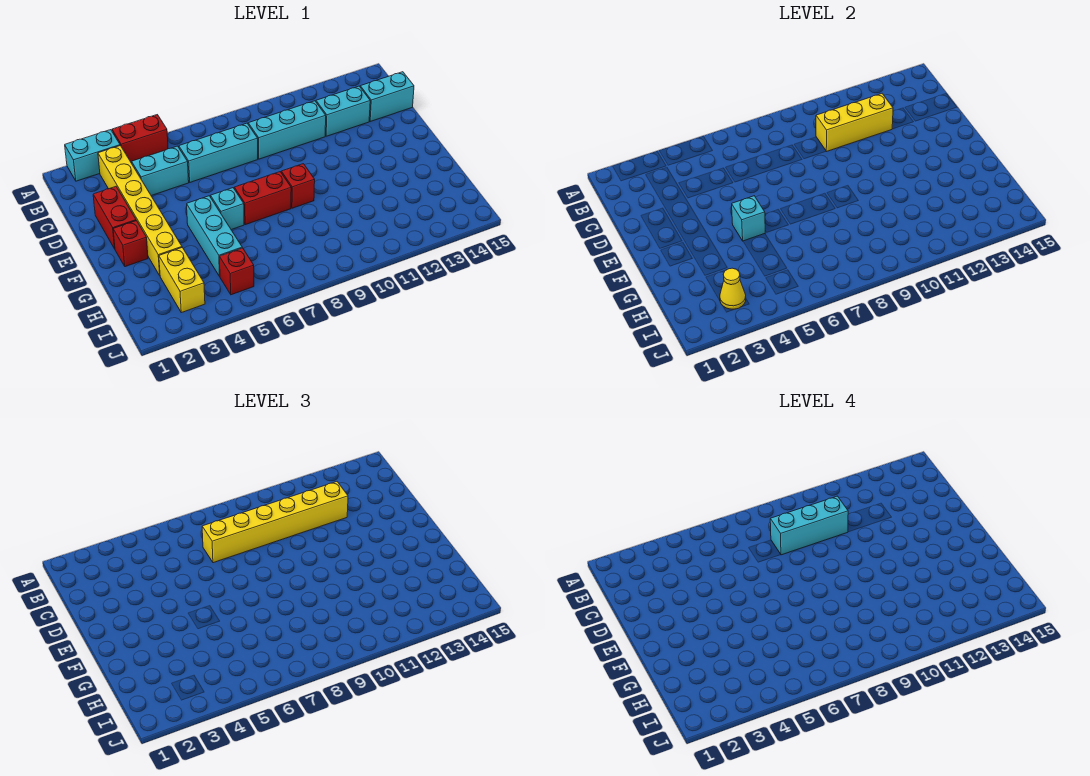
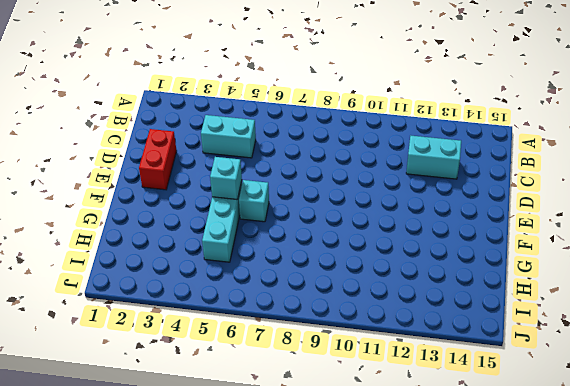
none -> cyan brick A2:A3 level 1
none -> red brick A4:A5 level 1
none -> yellow brick B3:G3 level 1

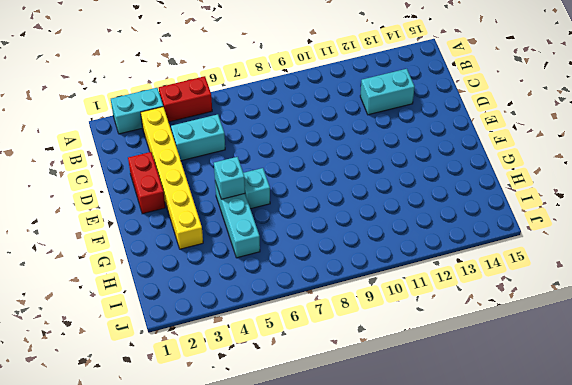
none -> cyan brick C6:C8 level 1
none -> cyan brick C9:C11 level 1
none -> cyan brick C14:C15 level 1

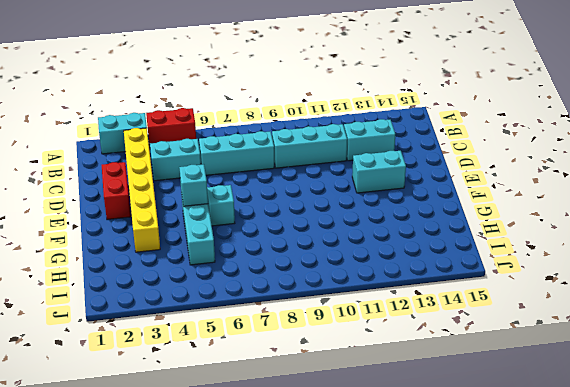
cyan brick E12:E13 level 1 -> cyan brick C14:C15 level 1
none -> red brick F2 level 1
none -> red brick F7:F8 level 1
none -> red brick F9 level 1

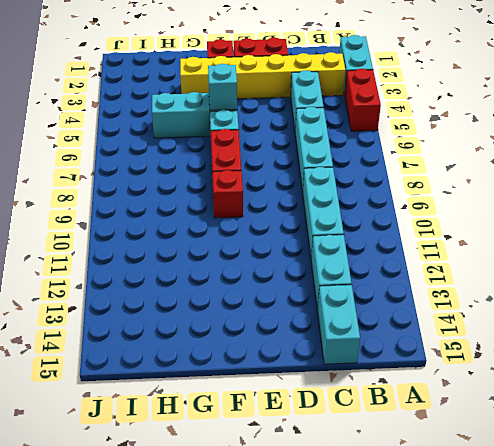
none -> yellow brick H3:I3 level 1
none -> red brick I5 level 1
none -> yellow brick C10:C12 level 2

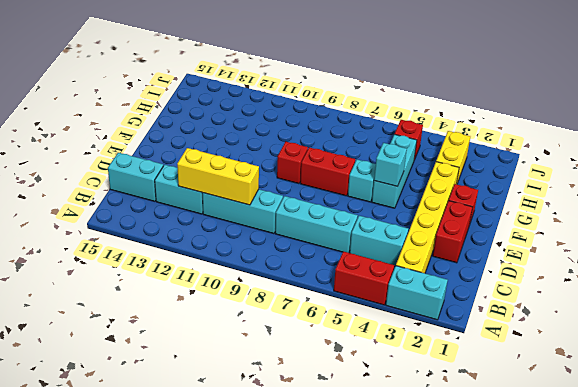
none -> yellow cone I3 level 2
none -> yellow brick C7:C12 level 3
none -> cyan brick C8:C10 level 4

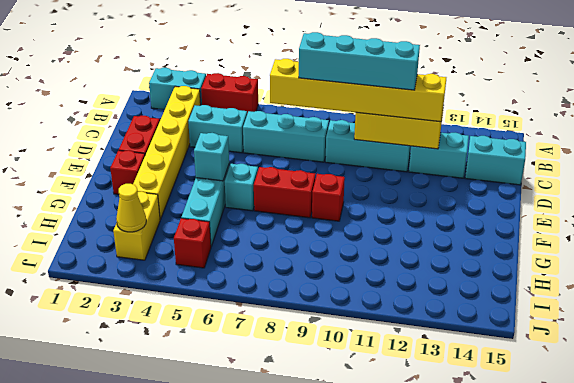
cyan brick C8:C11 level 4 -> cyan brick C8:C10 level 4

